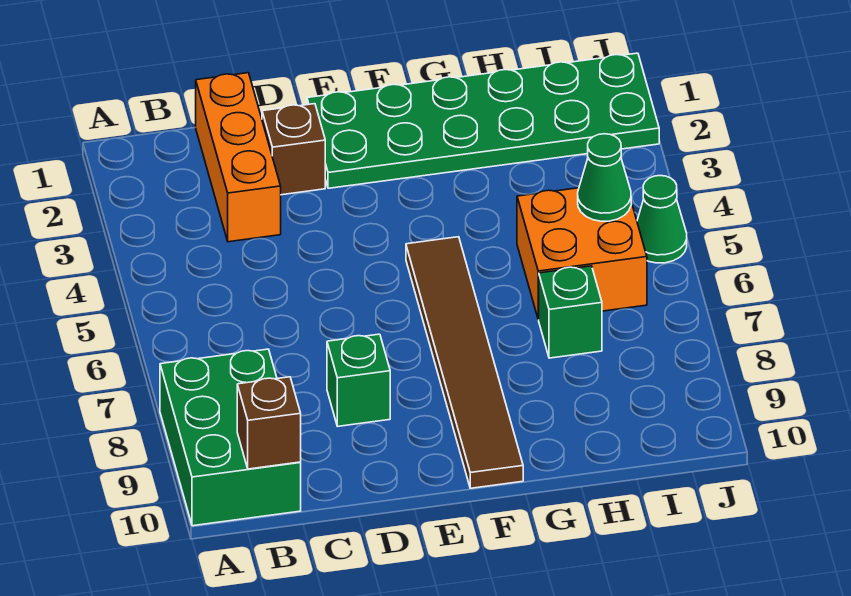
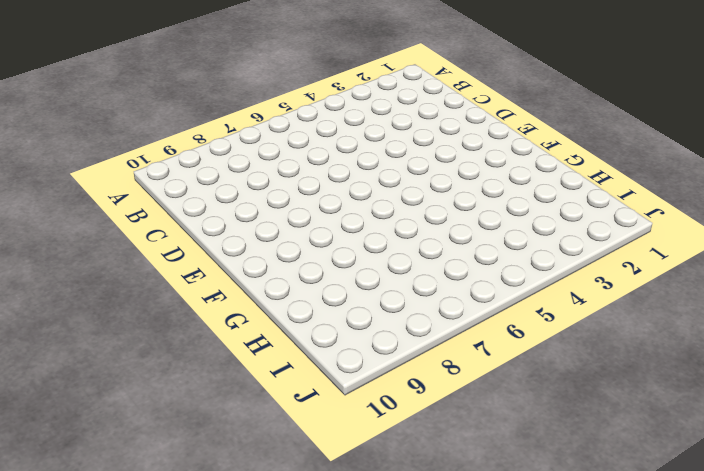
none -> green brick A8:B10 level 1
none -> orange brick C1:C3 level 1

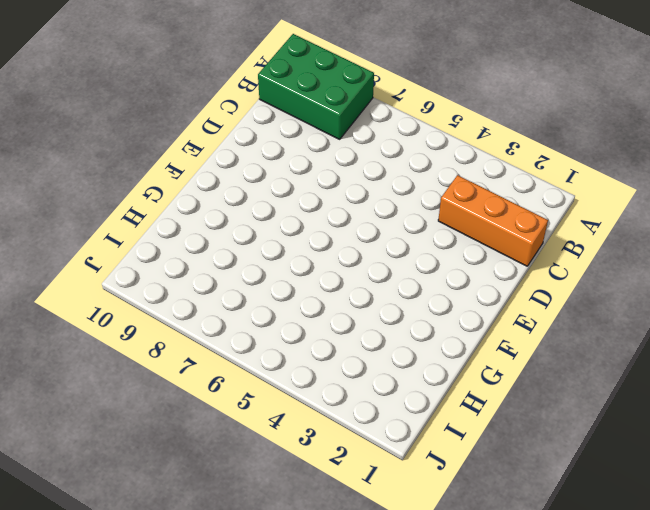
none -> brown brick D2 level 1
none -> green brick D8 level 1

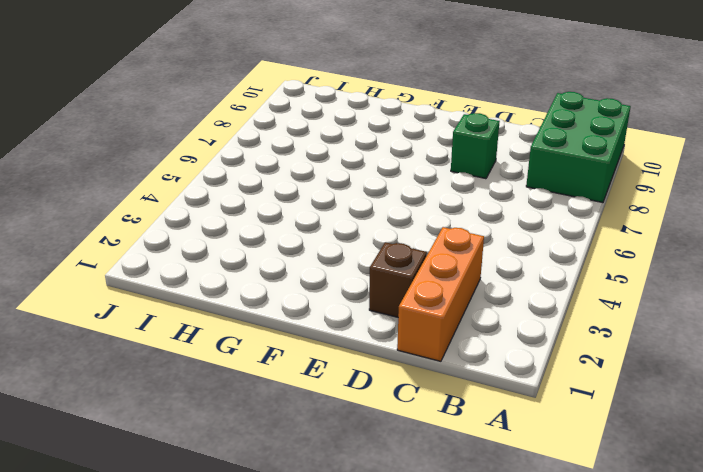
none -> green plate E1:J2 level 1
none -> brown tile F5:F10 level 1

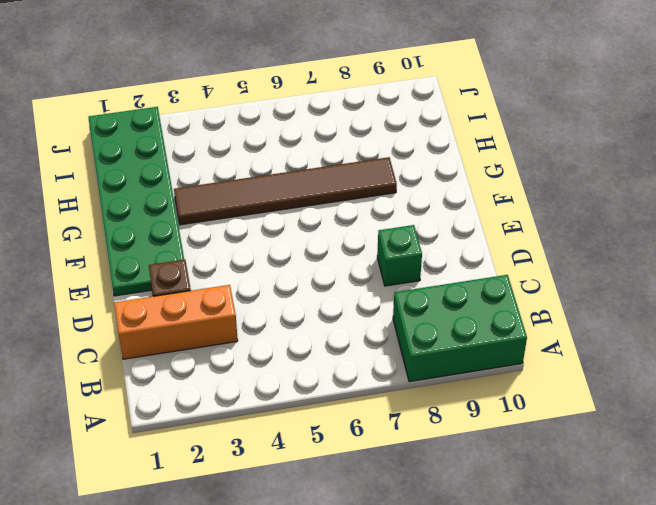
brown tile G3:G8 level 1 -> brown tile F5:F10 level 1
none -> orange brick H5:I6 level 1
none -> green brick H7 level 1

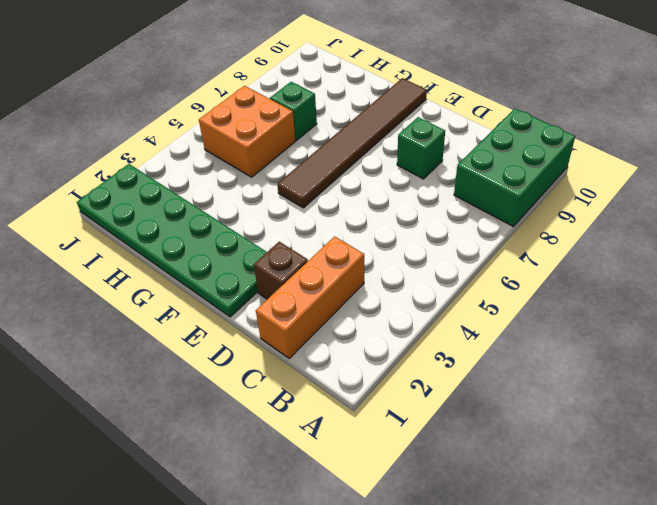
none -> green cone J5 level 1
none -> brown brick B10 level 2

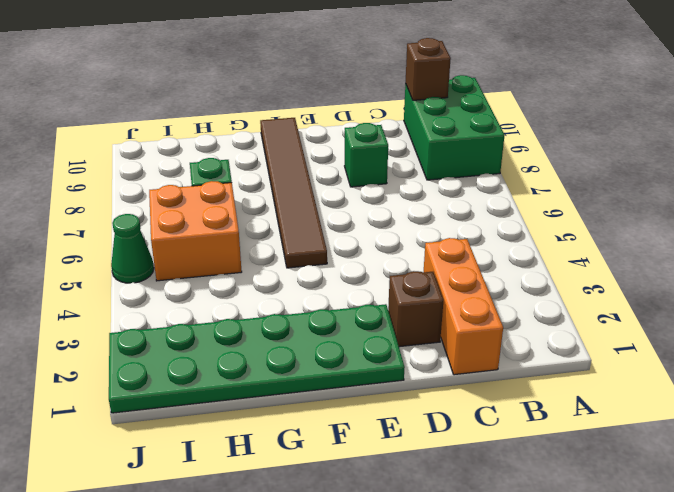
none -> green cone I5 level 2

